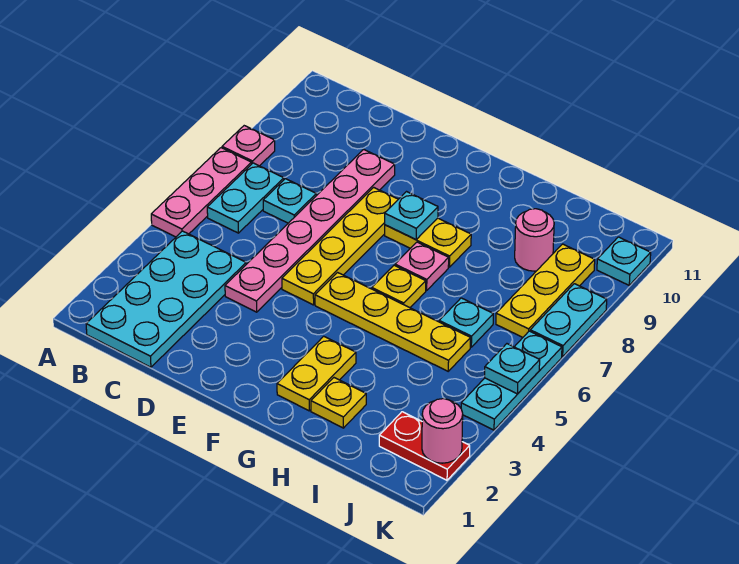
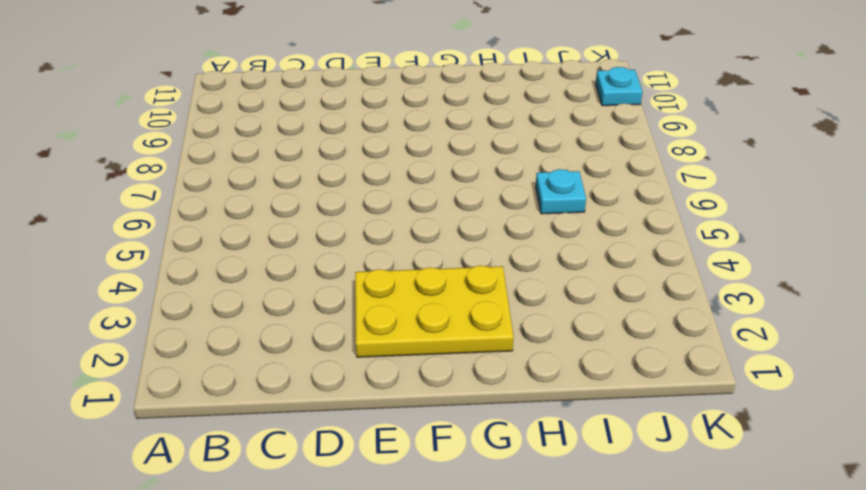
yellow plate E2:G3 level 1 -> yellow plate G2:G3 level 1
none -> pink plate A5:A7 level 1
none -> pink plate A8 level 1
none -> cyan plate B1:C4 level 1

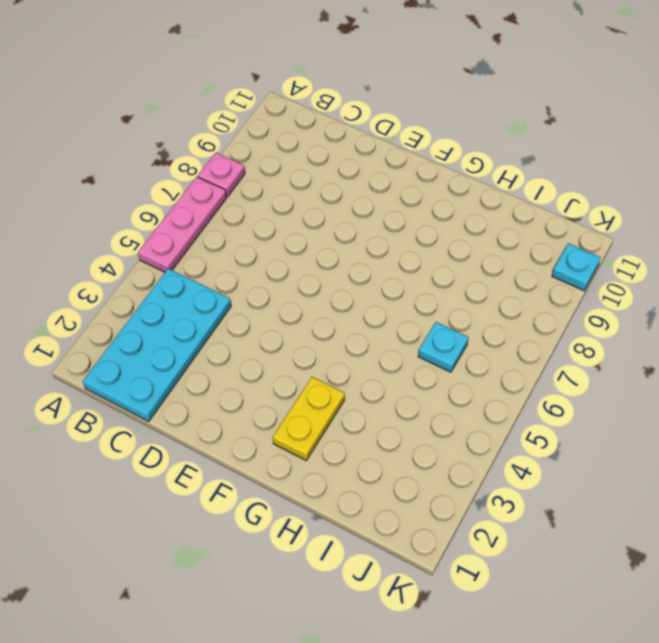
none -> cyan plate B6:B7 level 1
none -> cyan plate C7 level 1
none -> pink plate D4:D9 level 1

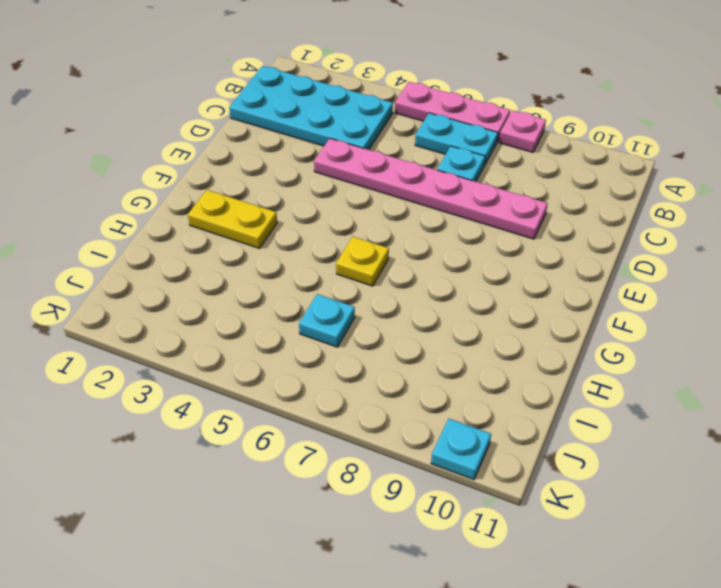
none -> yellow plate E5:E8 level 1
none -> yellow plate F5:I5 level 1
none -> yellow plate F8:G8 level 1

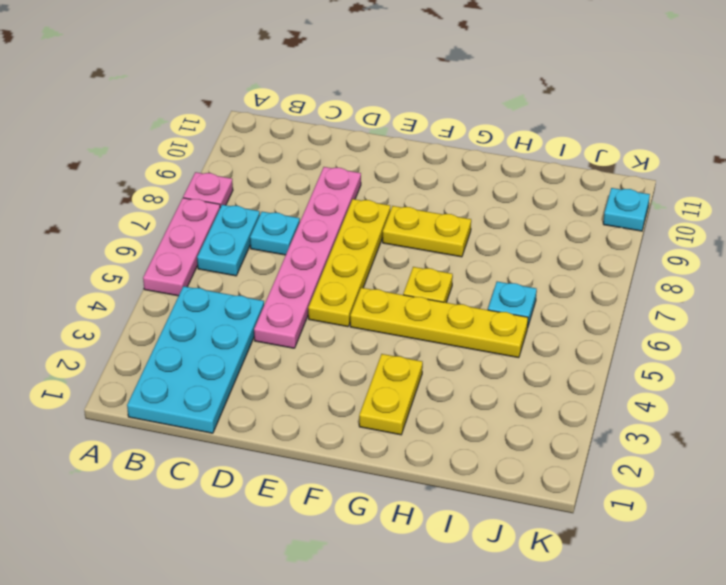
none -> pink plate G7 level 1
none -> yellow plate H2 level 1
none -> pink round brick I9 level 1

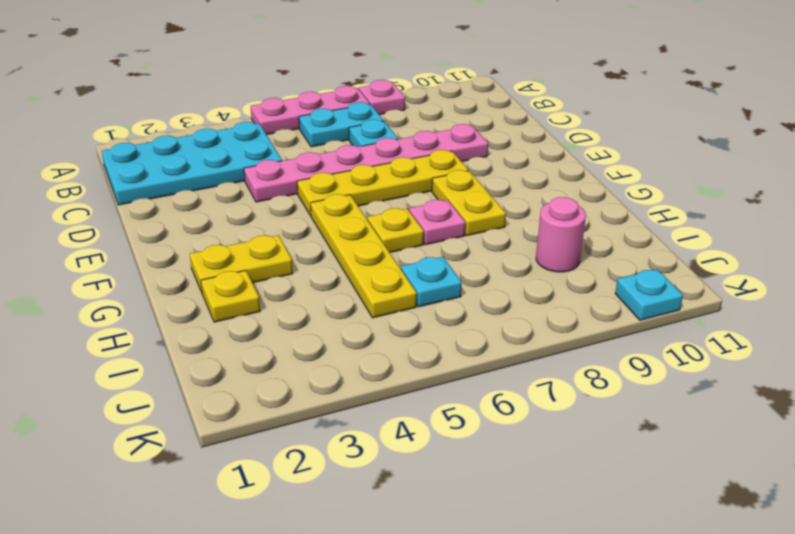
none -> red plate J2:K2 level 1
none -> yellow plate J7:J9 level 1
none -> cyan plate K4:K6 level 1

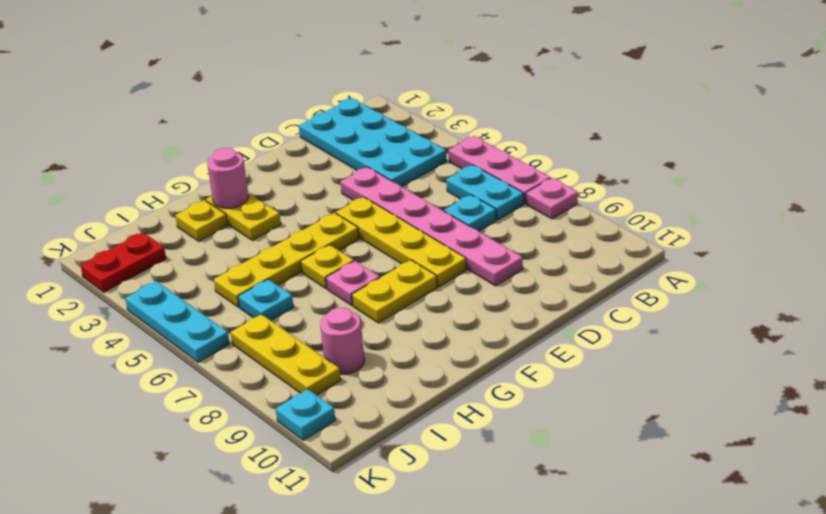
pink round brick G2 level 2 -> pink round brick K2 level 2
none -> cyan plate K7:K8 level 1
none -> cyan plate F8 level 2
none -> cyan plate K5 level 2

